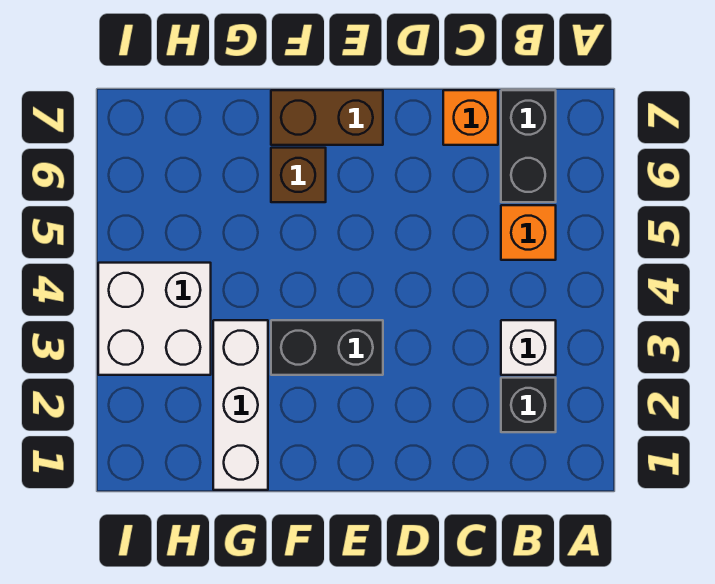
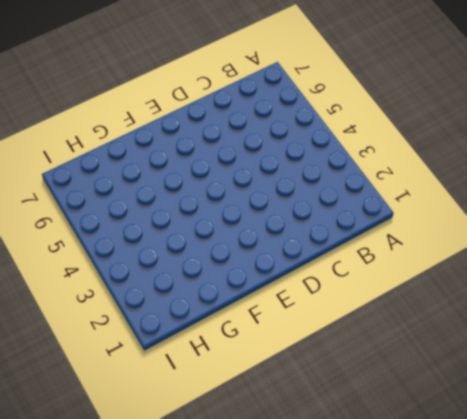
none -> black brick B2 level 1
none -> white brick B3 level 1

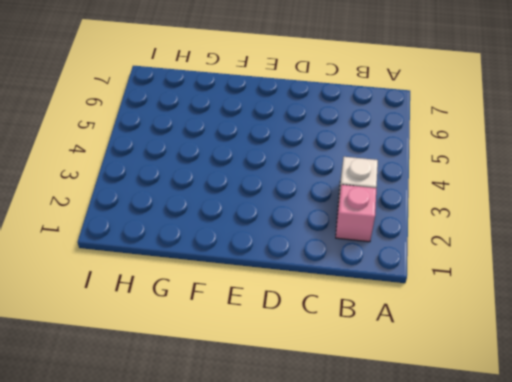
pink brick B2 level 1 -> black brick B2 level 1
none -> orange brick B5 level 1
none -> black brick B6:B7 level 1

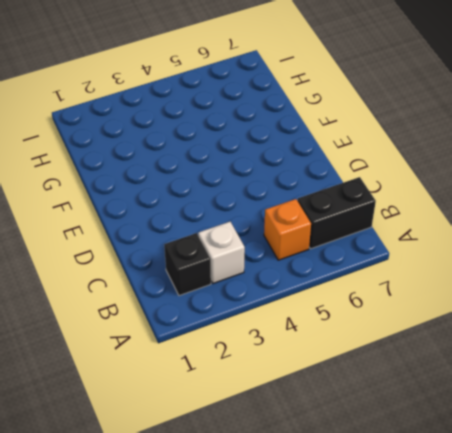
none -> orange brick C7 level 1
none -> black brick E3:F3 level 1

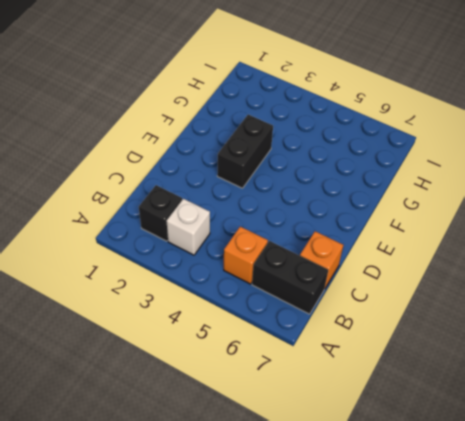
none -> brown brick E7:F7 level 1
none -> brown brick F6 level 1

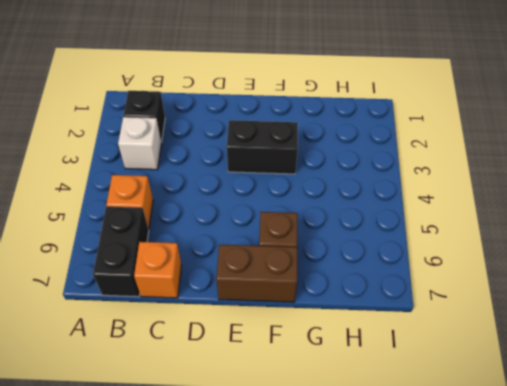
none -> white brick G1:G3 level 1
none -> white brick H3:I4 level 1

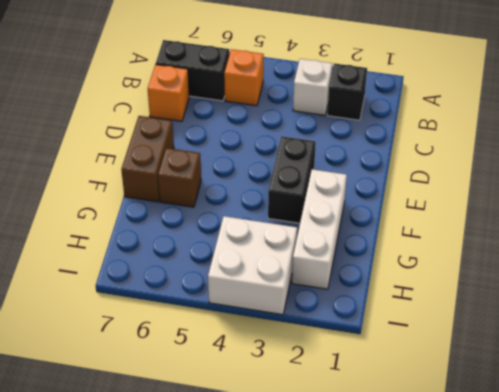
white brick F2:H2 level 1 -> white brick G1:G3 level 1

